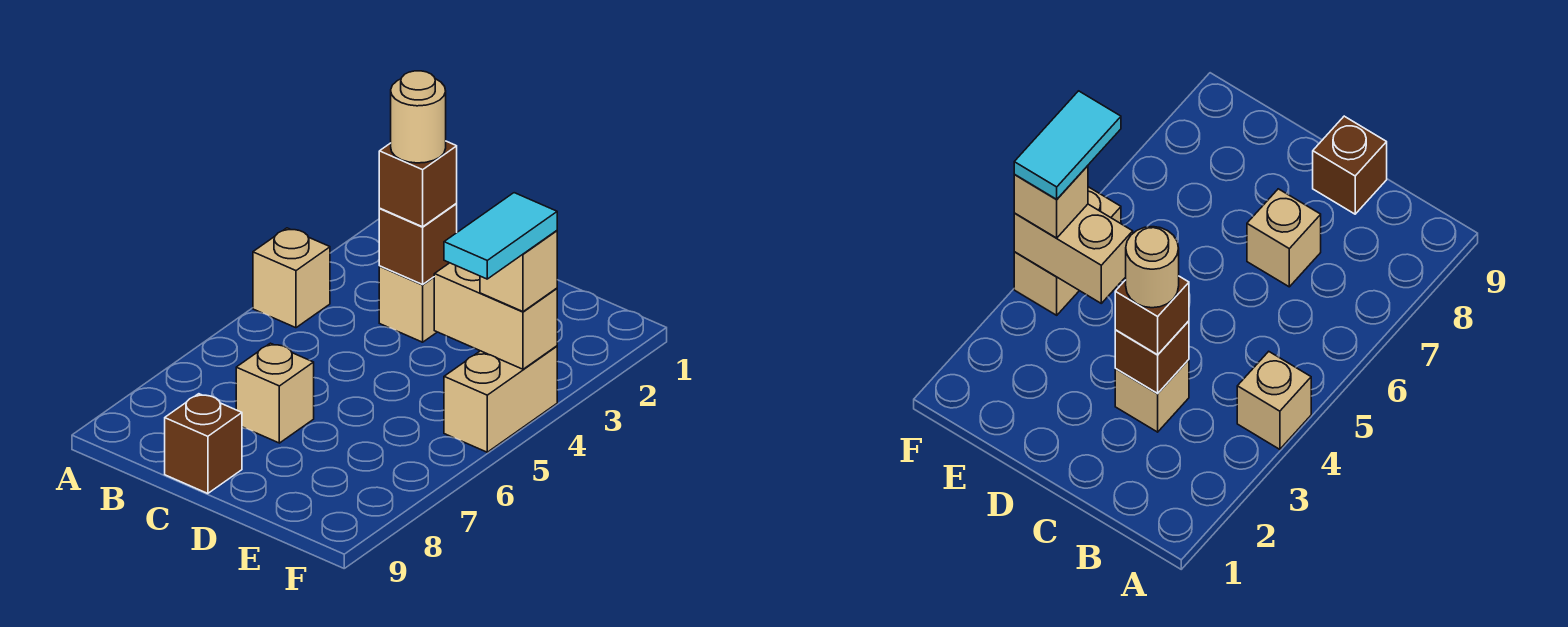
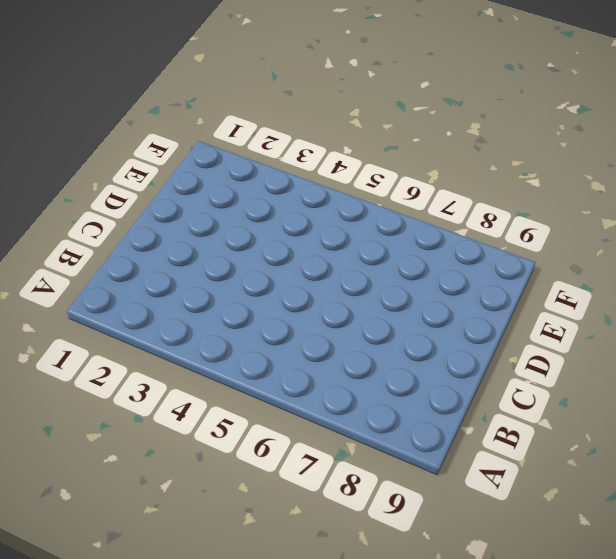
none -> tan brick A4 level 1
none -> tan brick C3 level 1

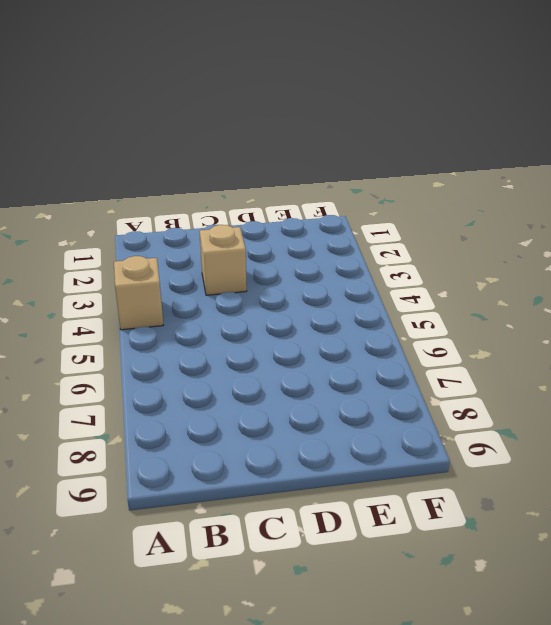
none -> tan brick C7 level 1
none -> brown brick C9 level 1

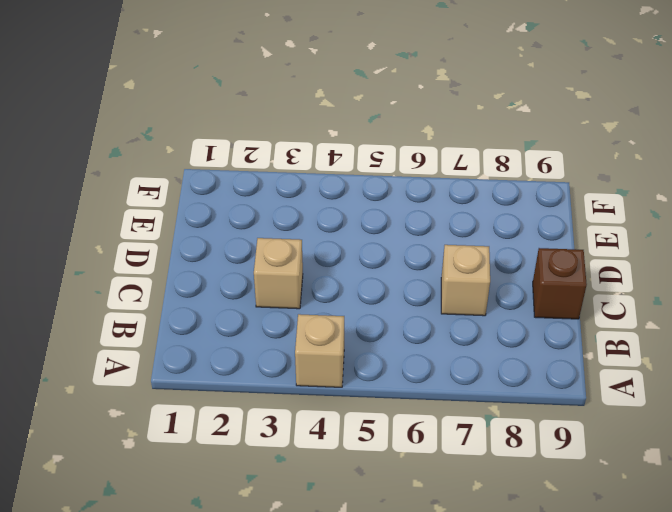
none -> tan brick F4:F5 level 1
none -> brown brick C3 level 2

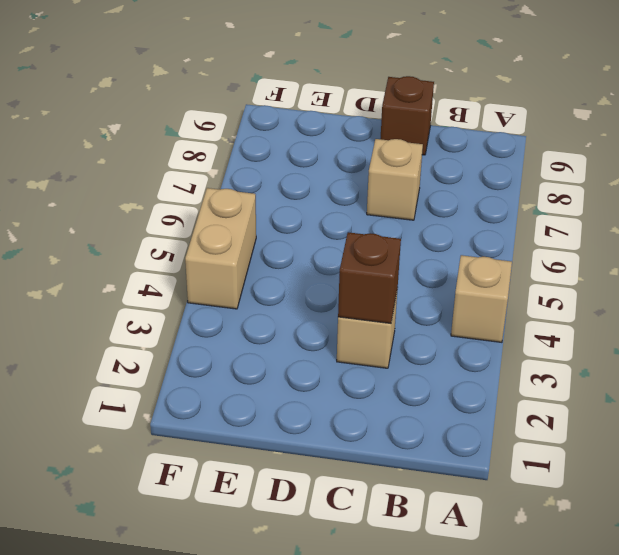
none -> tan brick E4:F4 level 2
none -> brown brick C3 level 3

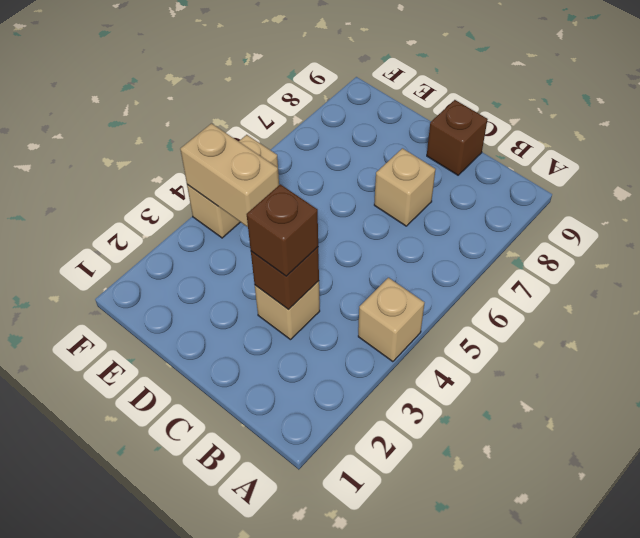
none -> tan brick F4 level 3
none -> tan round brick C3 level 4

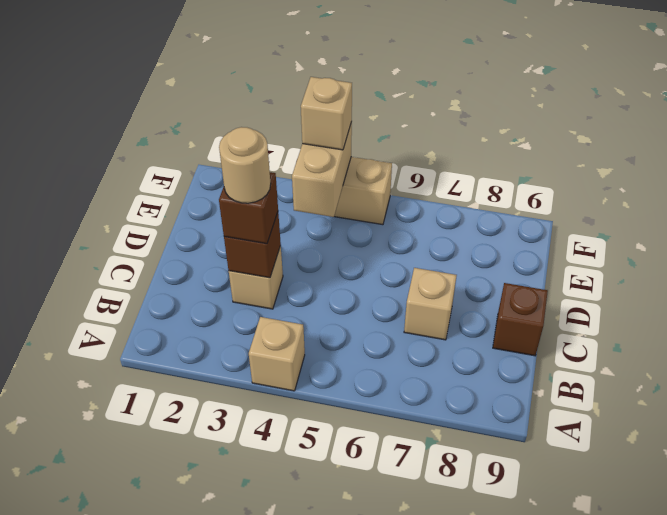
none -> cyan tile F4:F5 level 4

